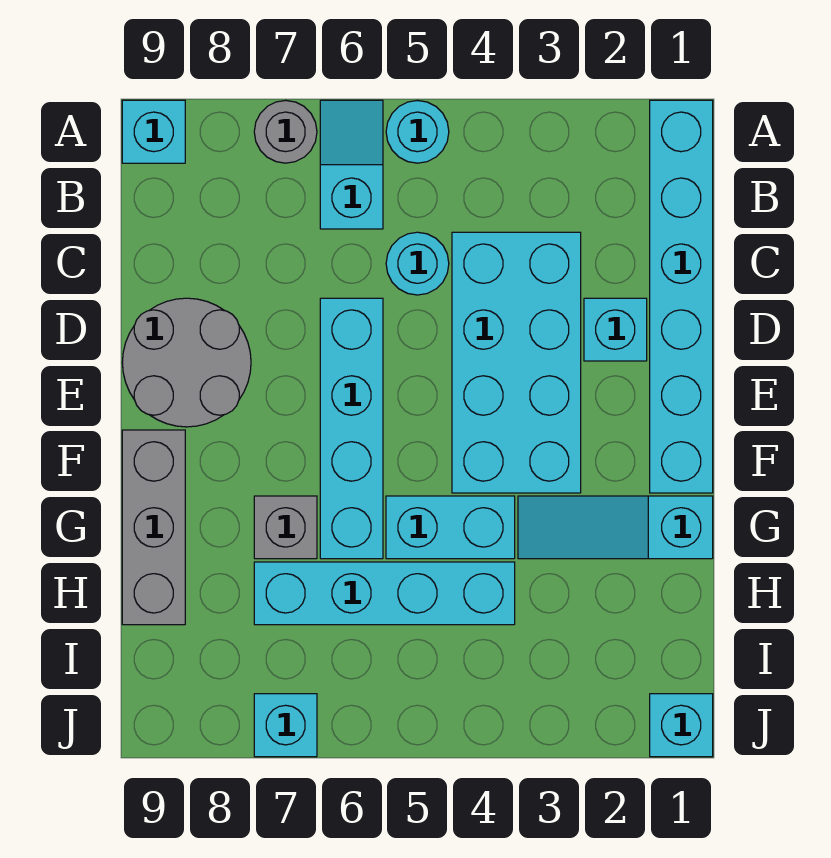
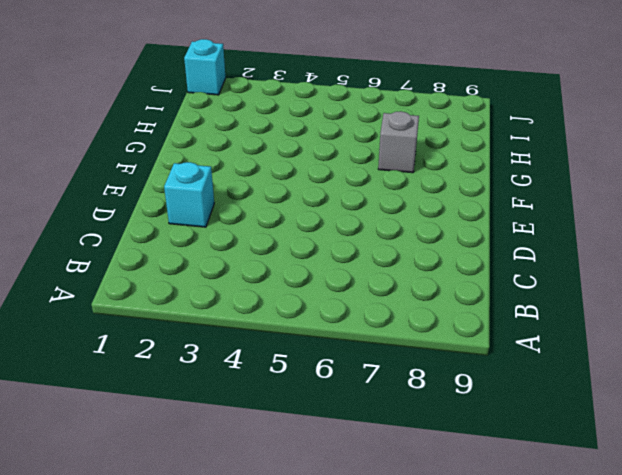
none -> cyan brick A1:F1 level 1
none -> cyan round brick A5 level 1
none -> cyan slope A6:B6 level 1 top B

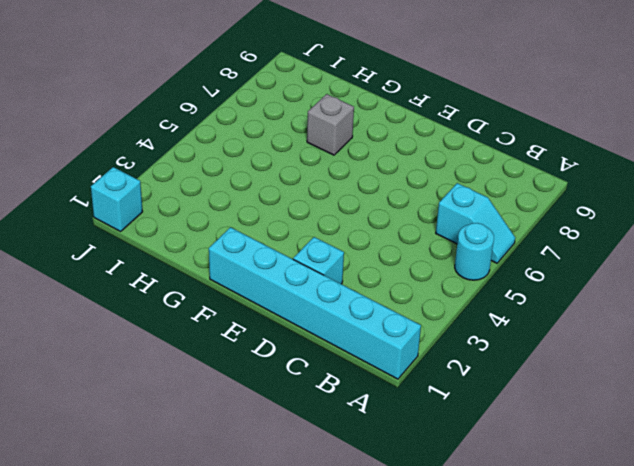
none -> grey round brick A7 level 1
none -> cyan brick A9 level 1
none -> cyan brick C3:F4 level 1

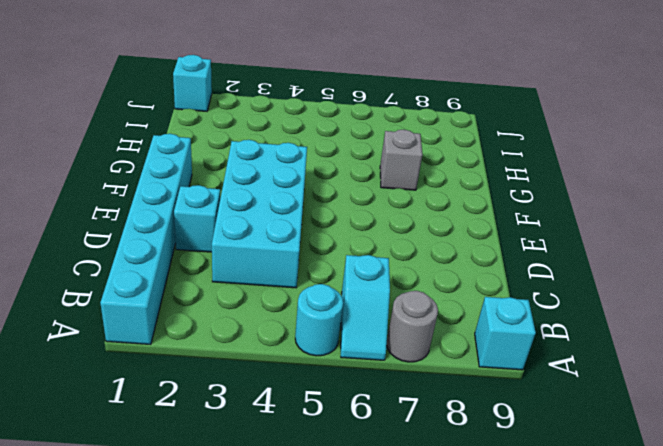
none -> cyan round brick C5 level 1
none -> cyan brick D6:G6 level 1
none -> grey round brick D8:E9 level 1

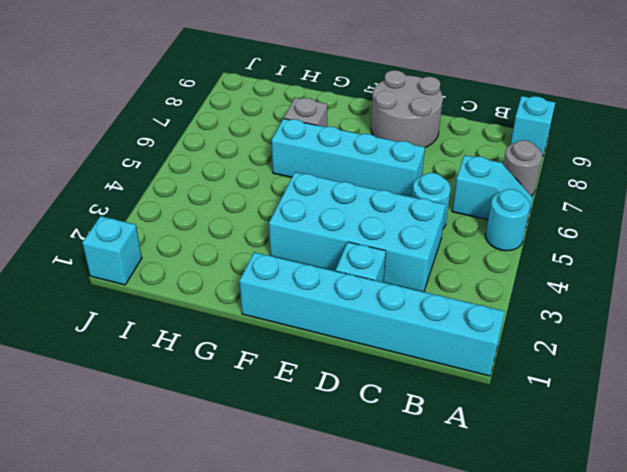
none -> grey brick F9:H9 level 1
none -> cyan slope G1:G3 level 1 top 1
none -> cyan brick G4:G5 level 1

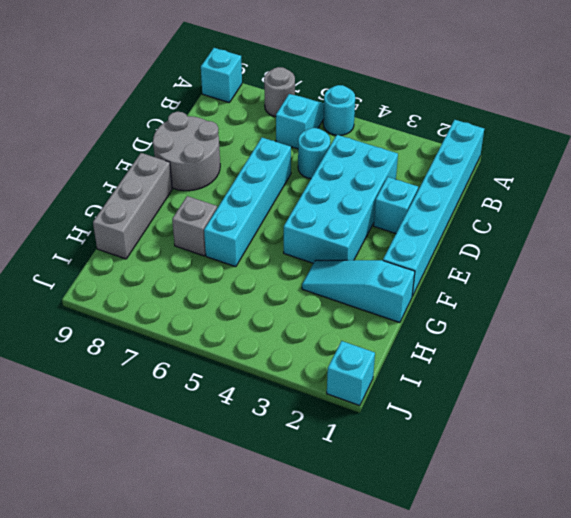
none -> cyan brick G4:G5 level 1
none -> cyan brick H4:H7 level 1
none -> cyan brick J7 level 1

